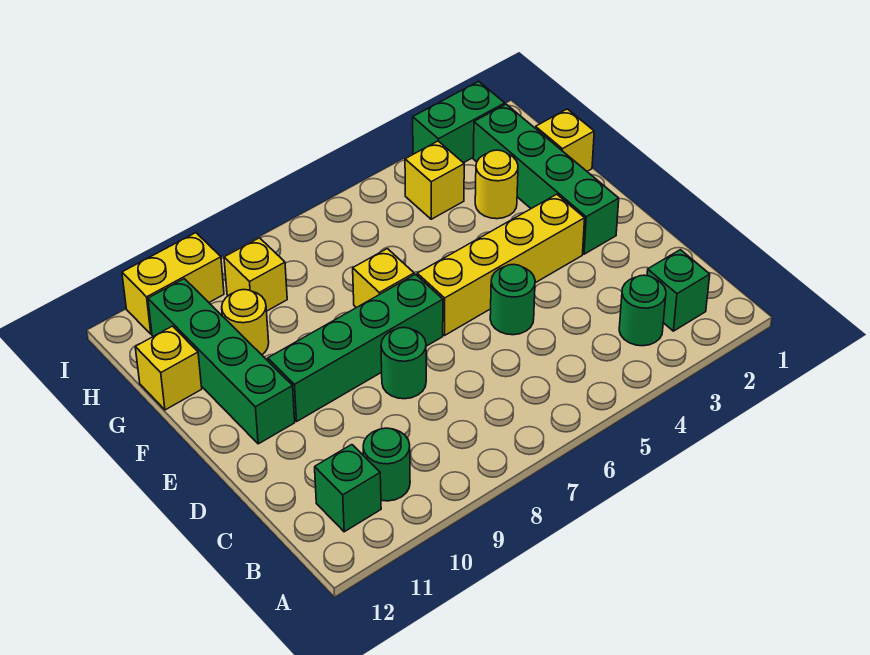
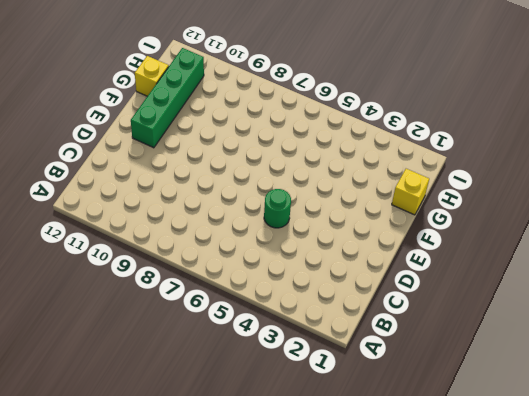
none -> green brick B2 level 1
none -> green round brick B3 level 1
none -> green round brick B10 level 1

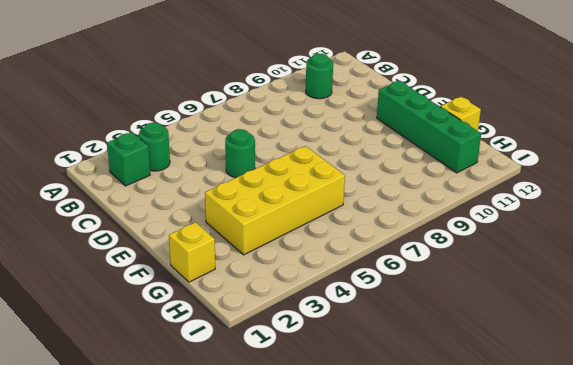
yellow brick F3:G6 level 1 -> yellow round brick G3 level 1
none -> green brick B11 level 1
none -> green round brick D8 level 1
none -> green brick E2:H2 level 1

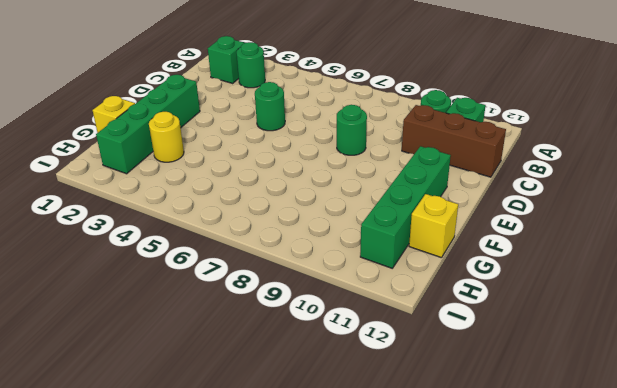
brown brick C10:C12 level 1 -> none
none -> yellow brick E3:E6 level 1
none -> green brick E7:E10 level 1
none -> yellow brick F7 level 1

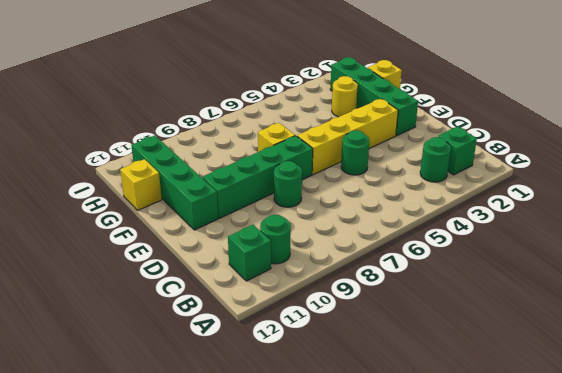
none -> yellow round brick G10 level 1
none -> yellow brick H4 level 1
none -> yellow brick H9 level 1

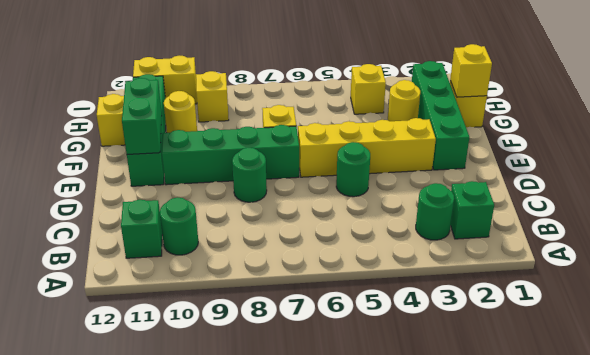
green brick E11:F11 level 2 -> green brick I2:I3 level 1
yellow brick G1 level 2 -> none

